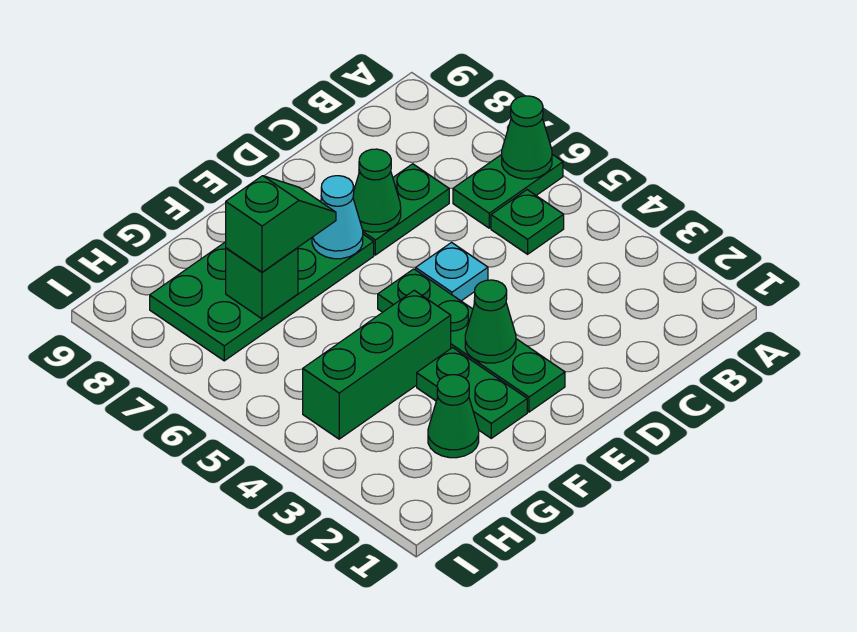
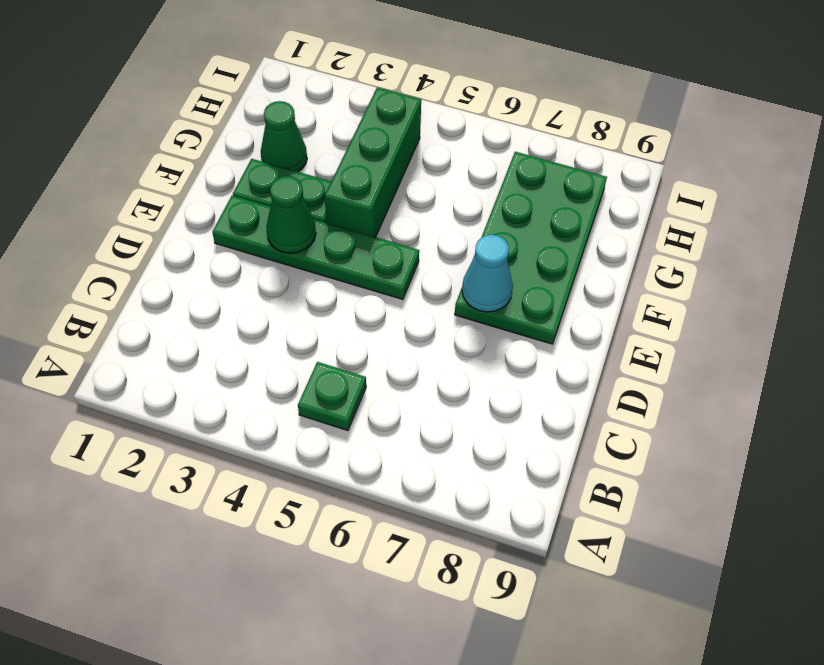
none -> green plate A6:B6 level 1
none -> green plate C7:D7 level 1
none -> cyan plate D5 level 1

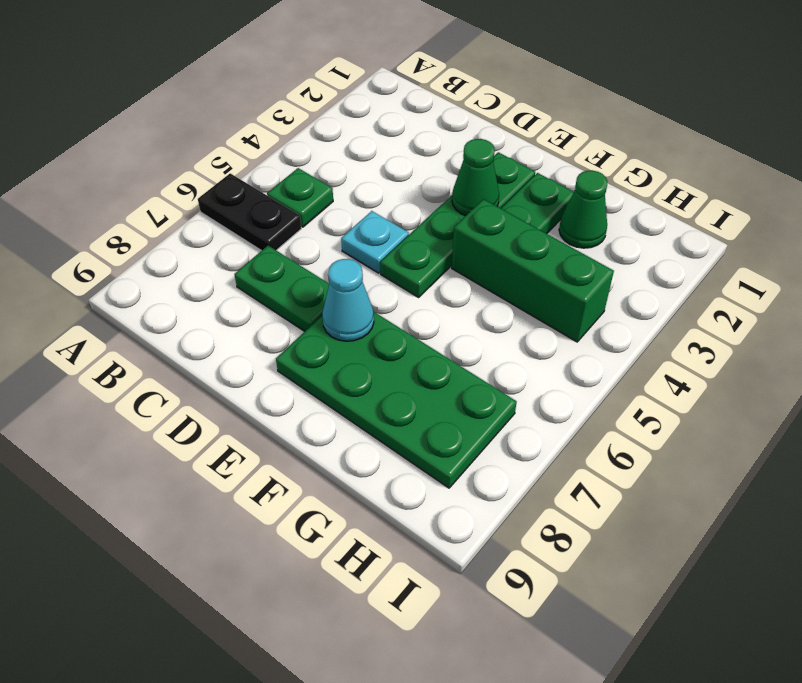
black plate A6:B6 level 1 -> green plate A6:B6 level 1
none -> green cone A6 level 2
none -> green cone D7 level 2
none -> green brick G7 level 2

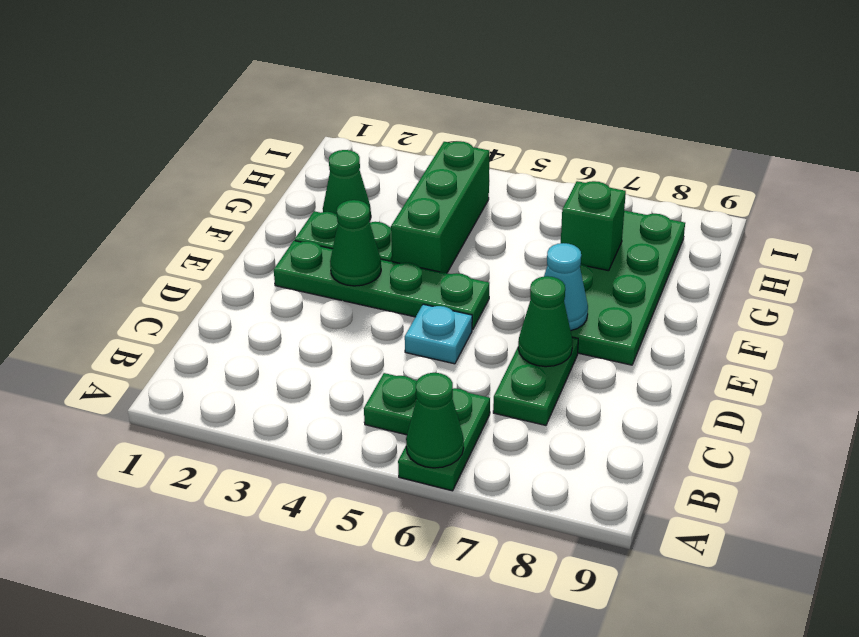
none -> green slope F7:G7 level 3 top G

